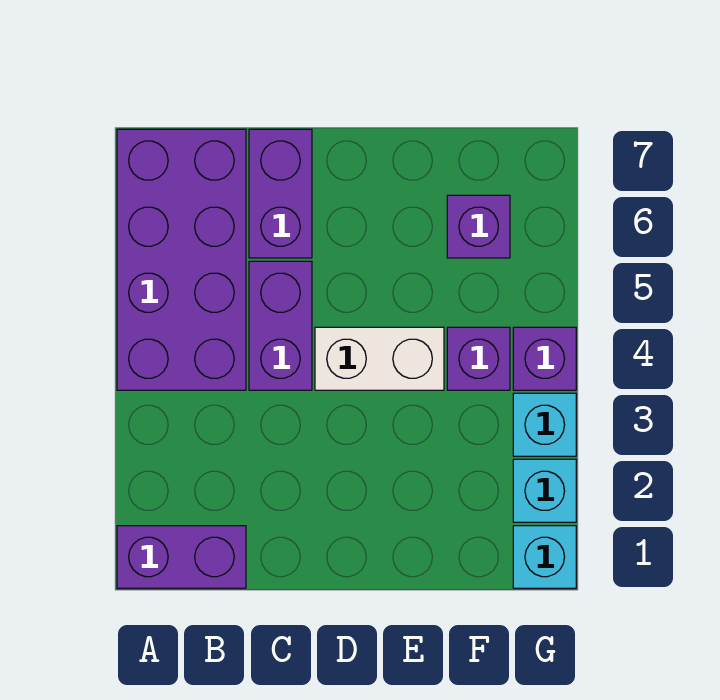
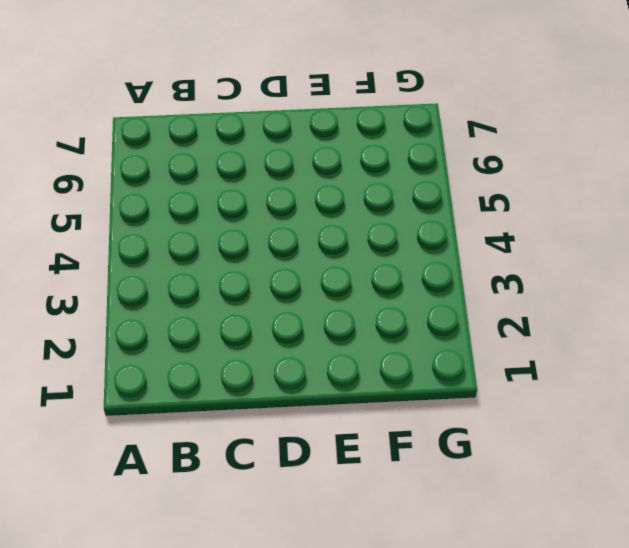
none -> purple brick A1:B1 level 1
none -> purple brick A4:B7 level 1

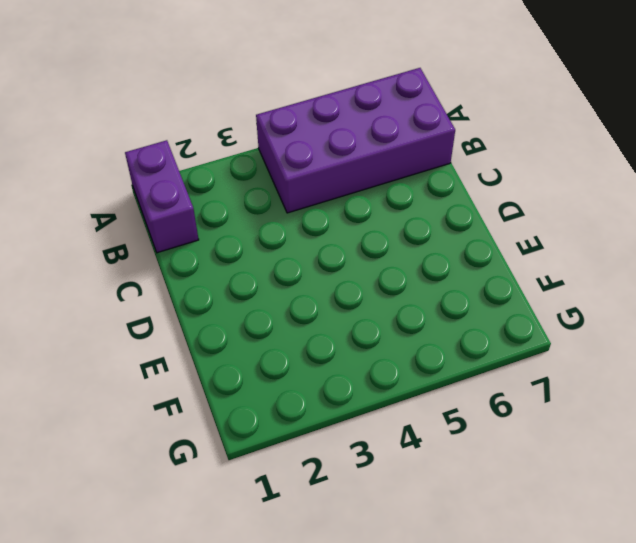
none -> purple brick C4:C5 level 1
none -> purple brick C6:C7 level 1

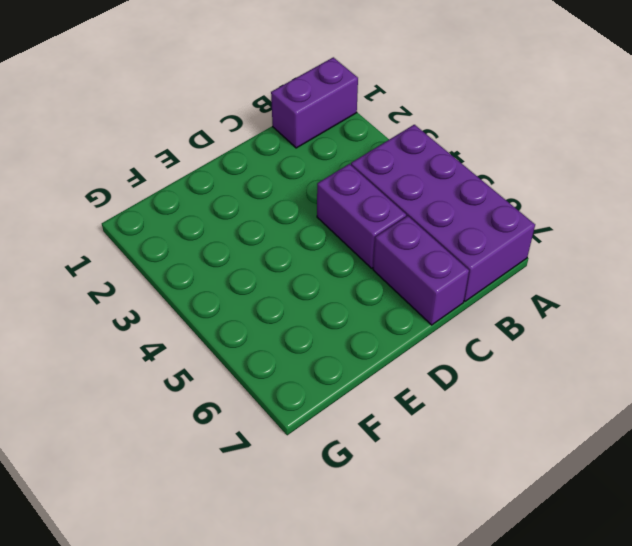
none -> white brick D4:E4 level 1
none -> purple brick F4 level 1

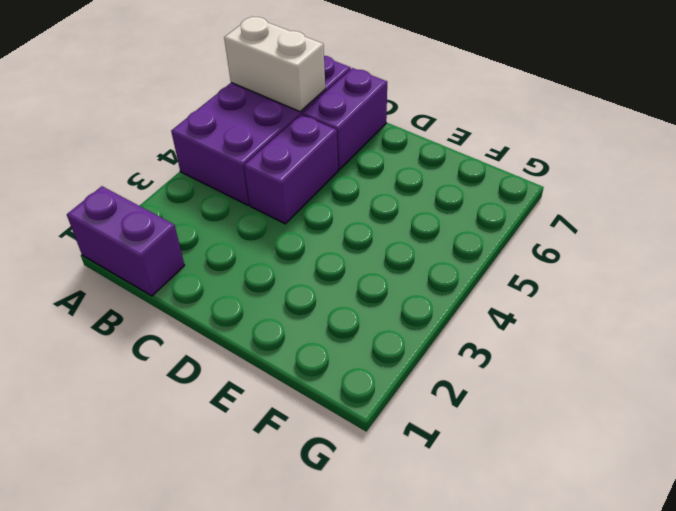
white brick A6:B6 level 2 -> white brick D4:E4 level 1
none -> purple brick F4 level 1
none -> purple brick F6 level 1

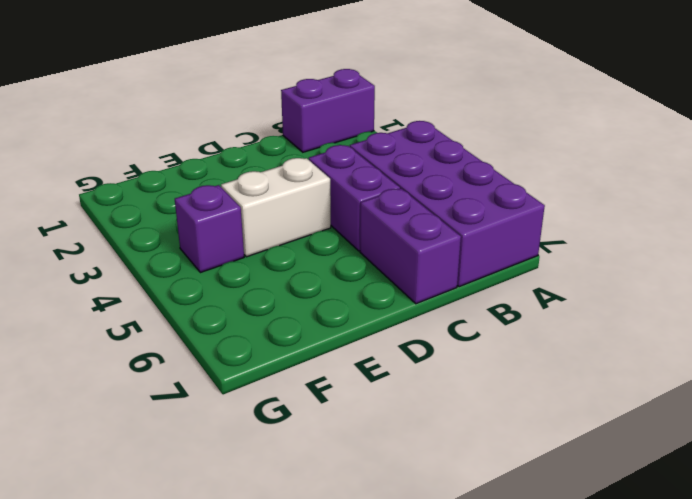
none -> purple brick F6 level 1
none -> cyan brick G1 level 1

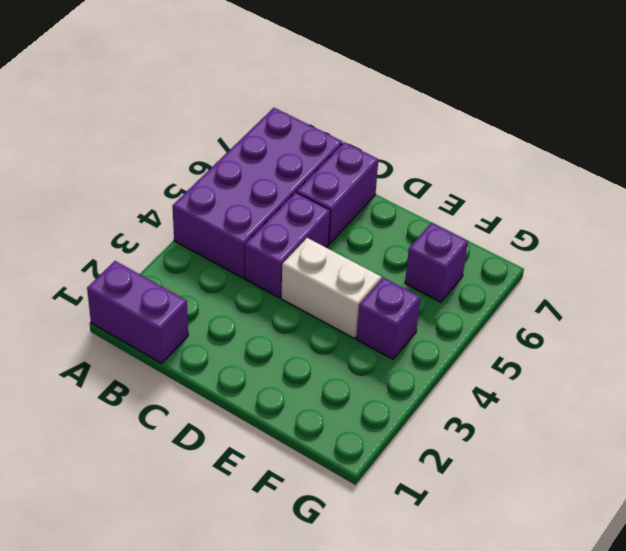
none -> cyan brick G1 level 1
none -> cyan brick G2 level 1

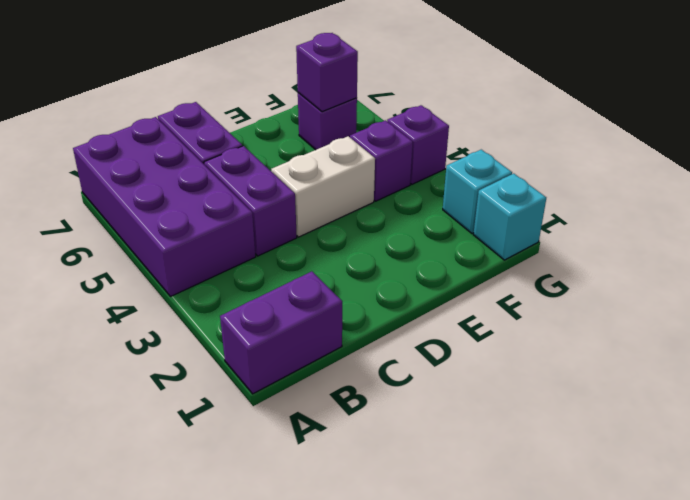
purple brick F6 level 2 -> none
none -> cyan brick G3 level 1

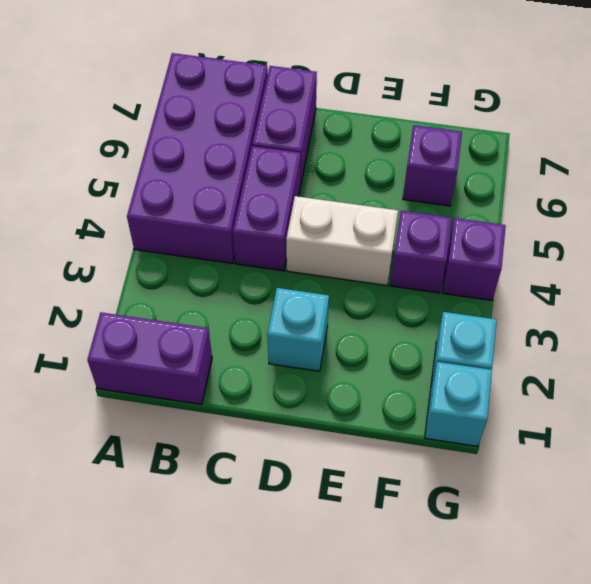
cyan brick D2 level 1 -> cyan brick G3 level 1

